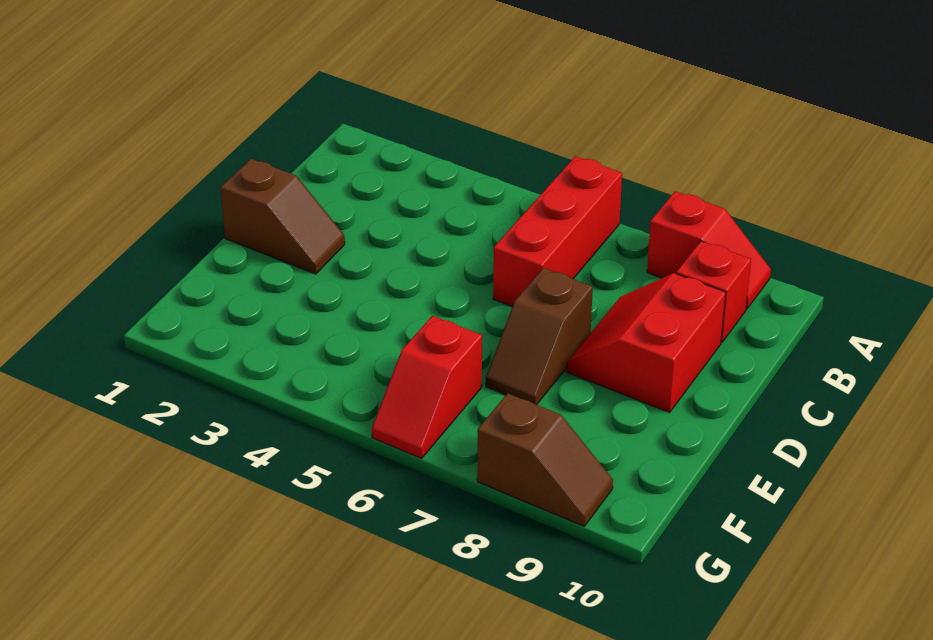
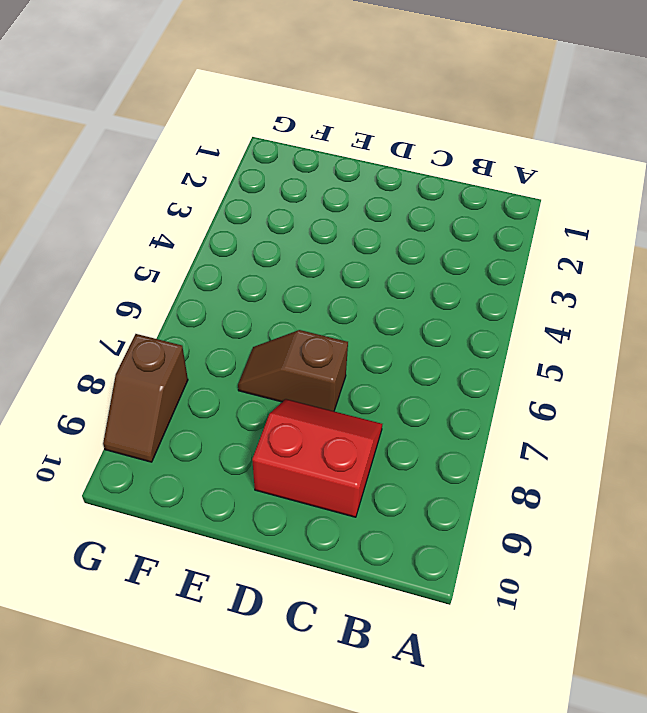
none -> red brick A6:C6 level 1
none -> red slope A8:A9 level 1 top 8

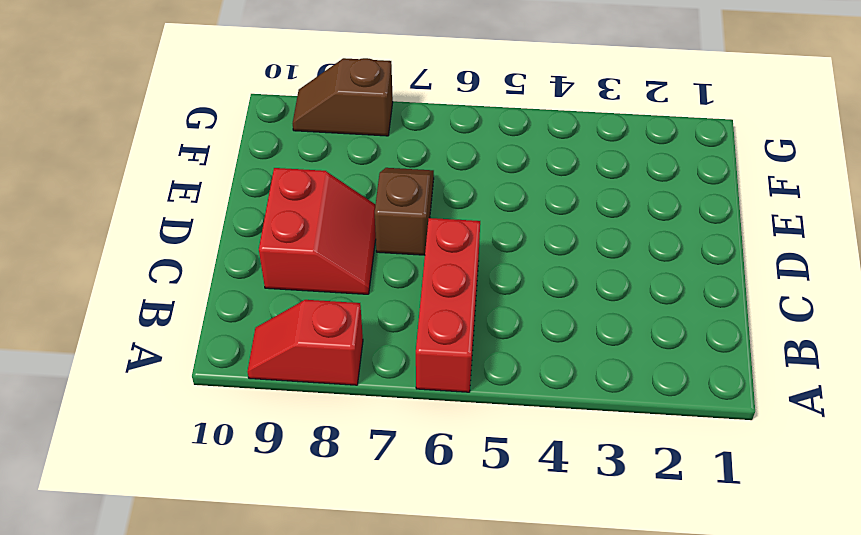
none -> red brick B9 level 1
none -> brown slope D1:D2 level 1 top 1

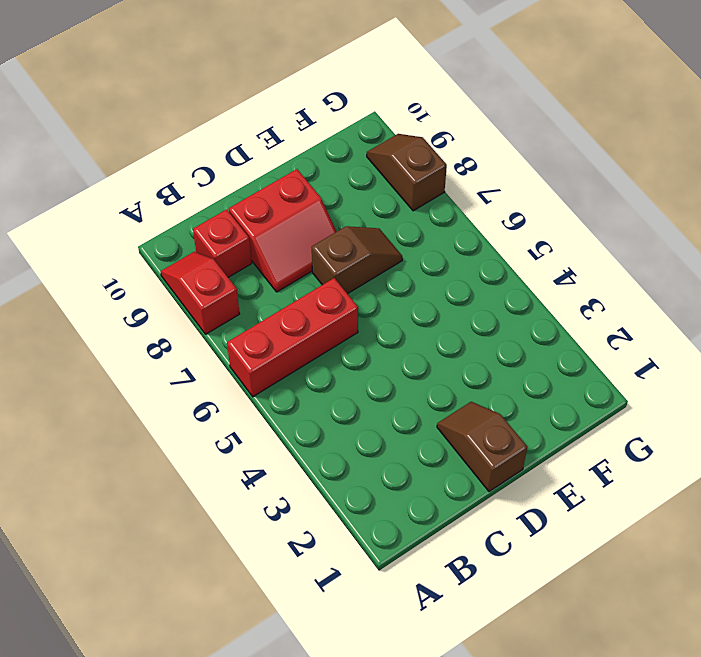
none -> red slope F6:G6 level 1 top F

